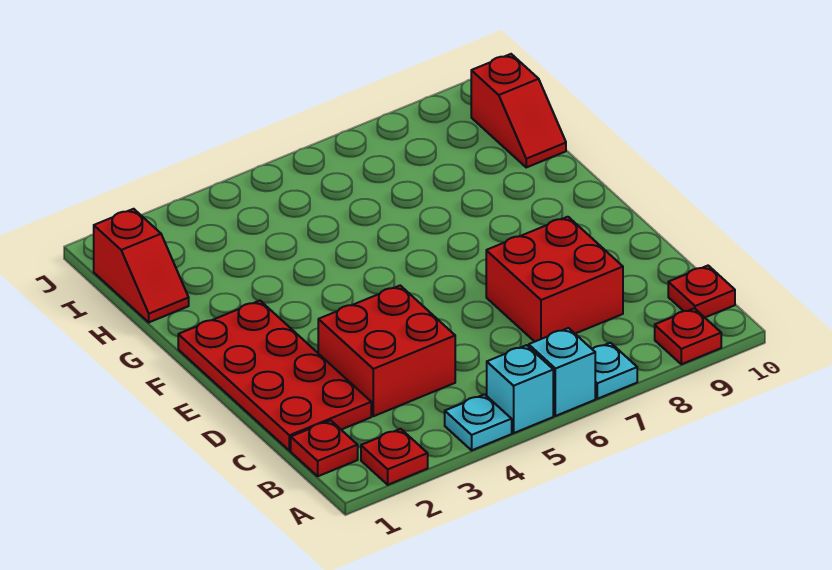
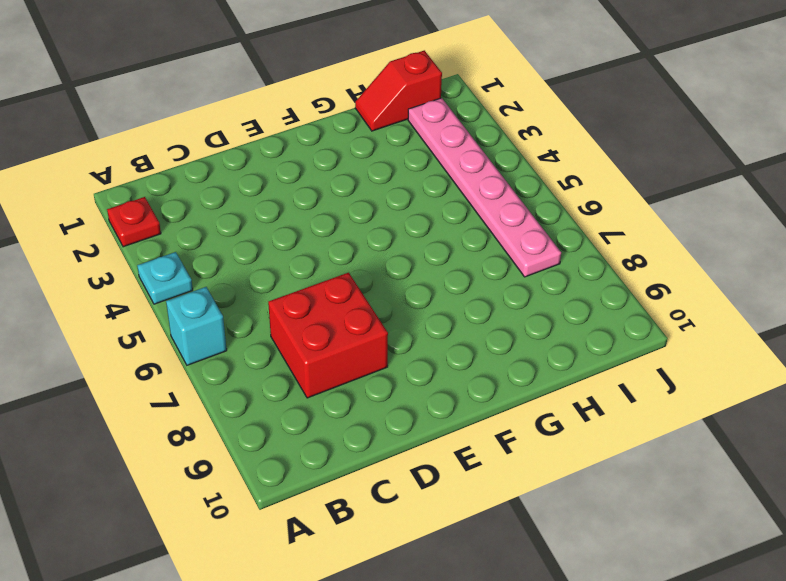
pink plate I2:I7 level 1 -> none
none -> cyan brick A5 level 1
none -> cyan plate A7 level 1
none -> red plate A9 level 1

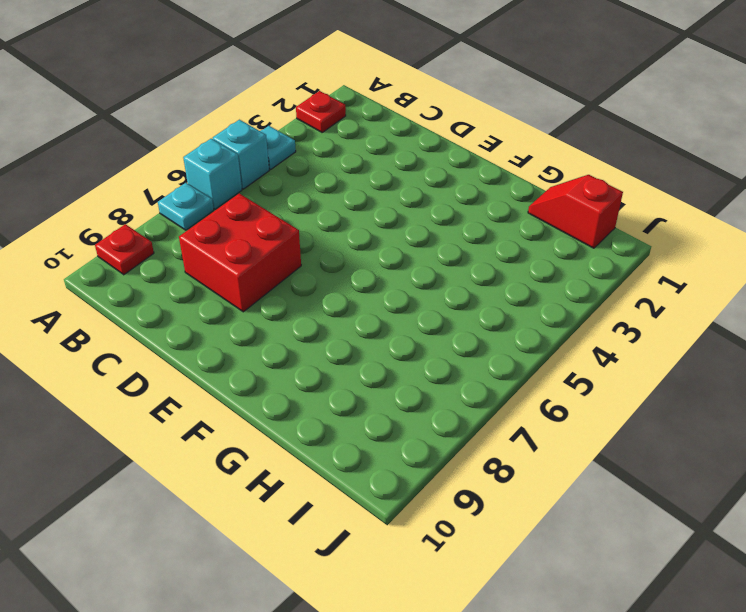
none -> red plate B1 level 1
none -> red plate B10 level 1
none -> red plate C1:F2 level 1

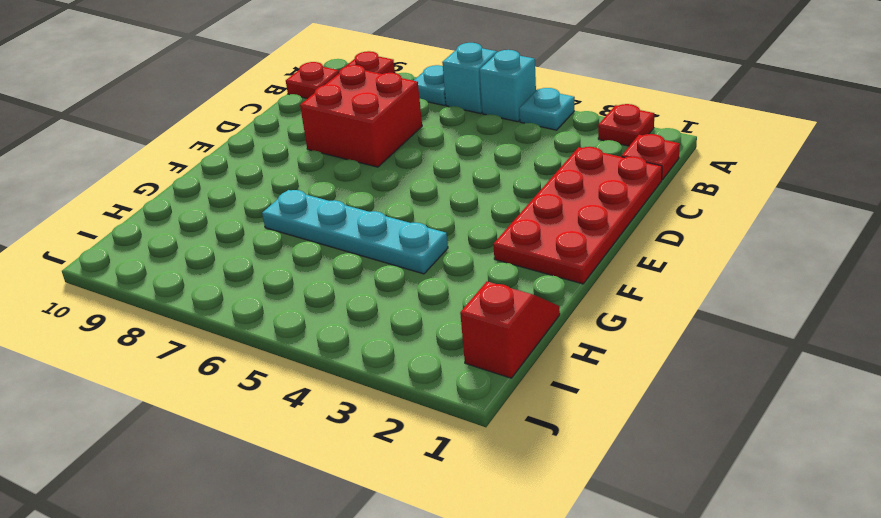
cyan plate G4:G7 level 1 -> none
none -> red brick C3:D4 level 1
none -> red slope H10:I10 level 1 top I

